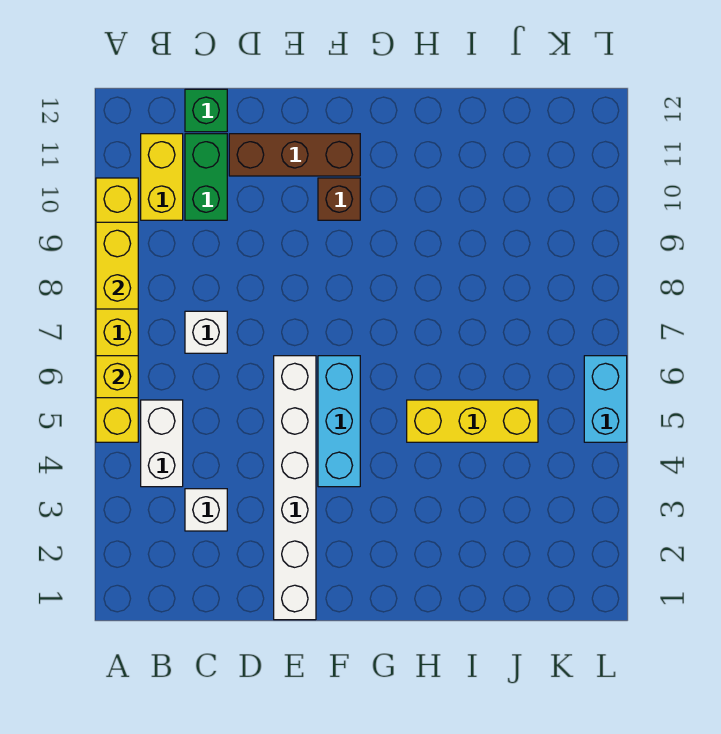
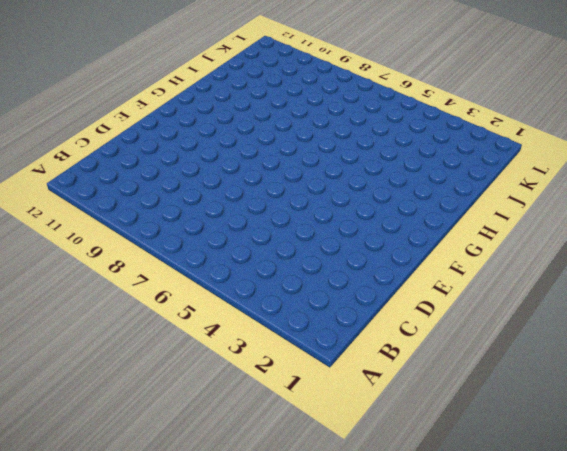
none -> yellow brick A5:A10 level 1
none -> white brick B4:B5 level 1
none -> yellow brick B10:B11 level 1

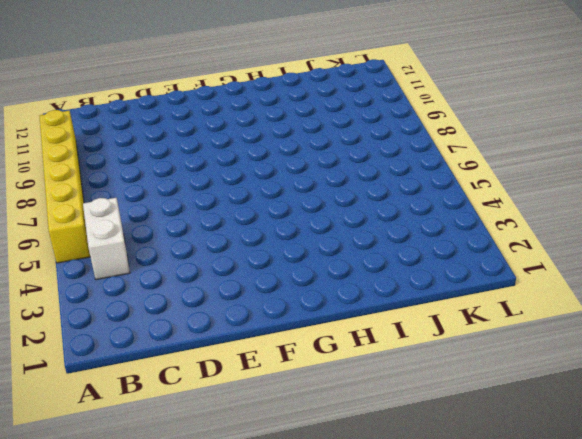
none -> yellow brick B10:B11 level 1
none -> white brick C3 level 1
none -> white brick C7 level 1

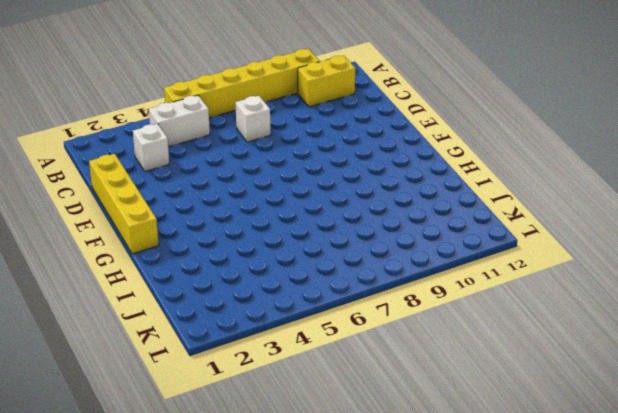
yellow brick D1:G1 level 1 -> white brick E1:E6 level 1
none -> green brick C10:C11 level 1
none -> green brick C12 level 1
none -> brown brick D11:F11 level 1

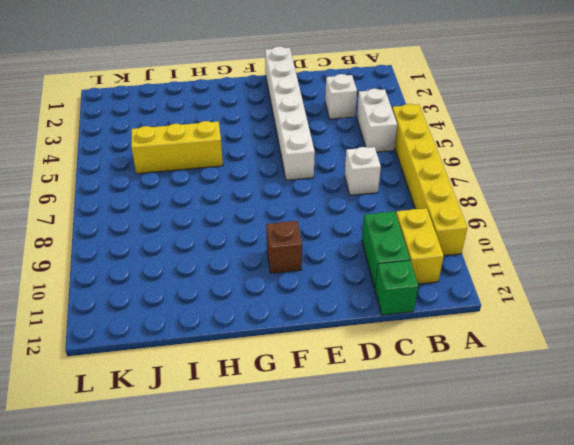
none -> brown brick D11:F11 level 1
none -> cyan brick F4:F6 level 1
none -> cyan brick L5:L6 level 1

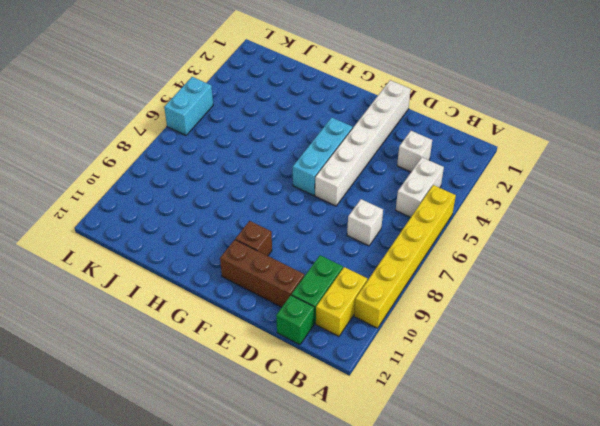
none -> yellow brick H5:J5 level 1
none -> yellow brick A6 level 2
none -> yellow brick A8:A9 level 2

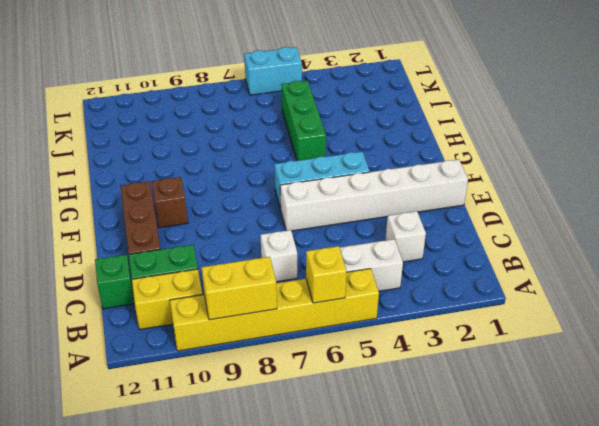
green brick H5:J5 level 1 -> yellow brick H5:J5 level 1

